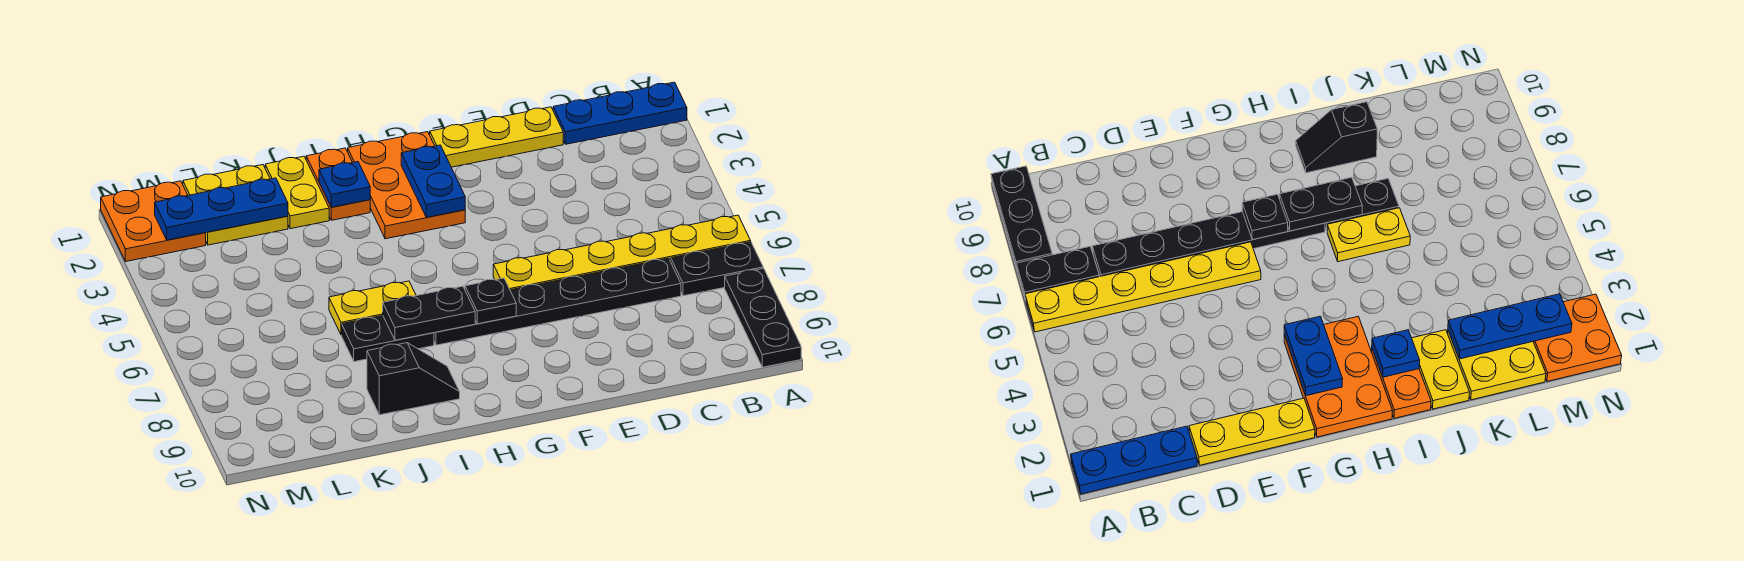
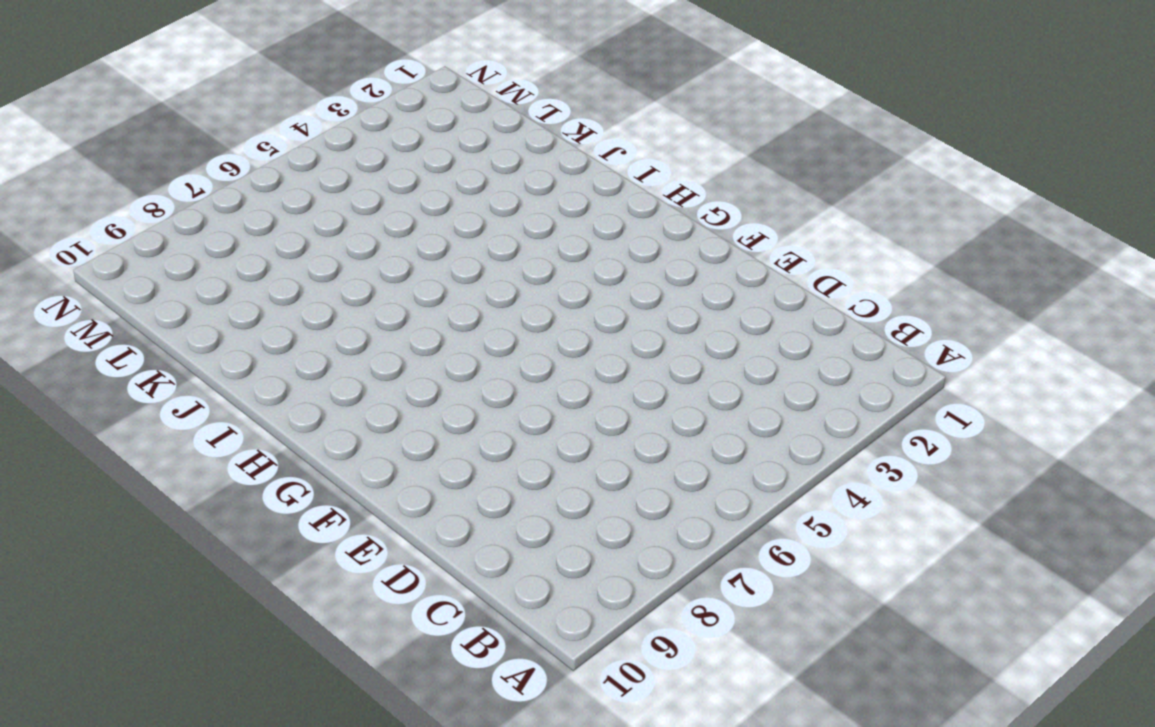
none -> blue plate A1:C1 level 1
none -> yellow plate A6:F6 level 1
none -> black plate A7:B7 level 1

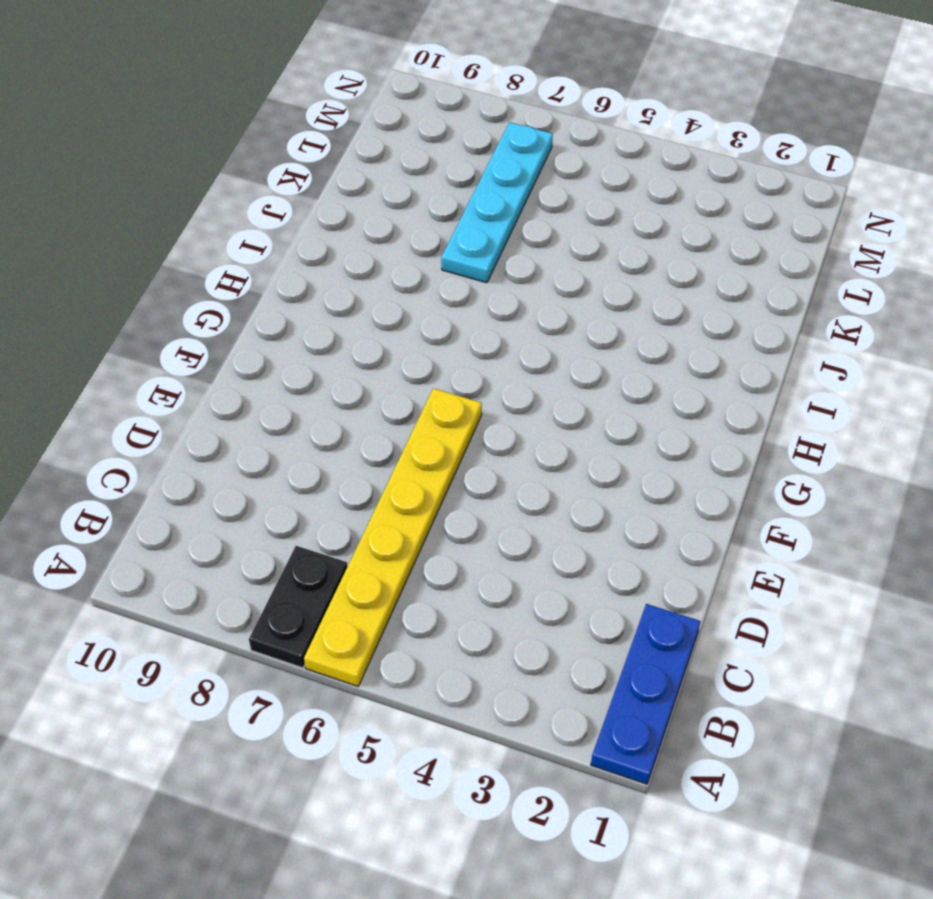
cyan plate J7:M7 level 1 -> black plate I7:J7 level 1
none -> black plate A8:A10 level 1
none -> black plate C7:H7 level 1
none -> yellow plate D1:F1 level 1

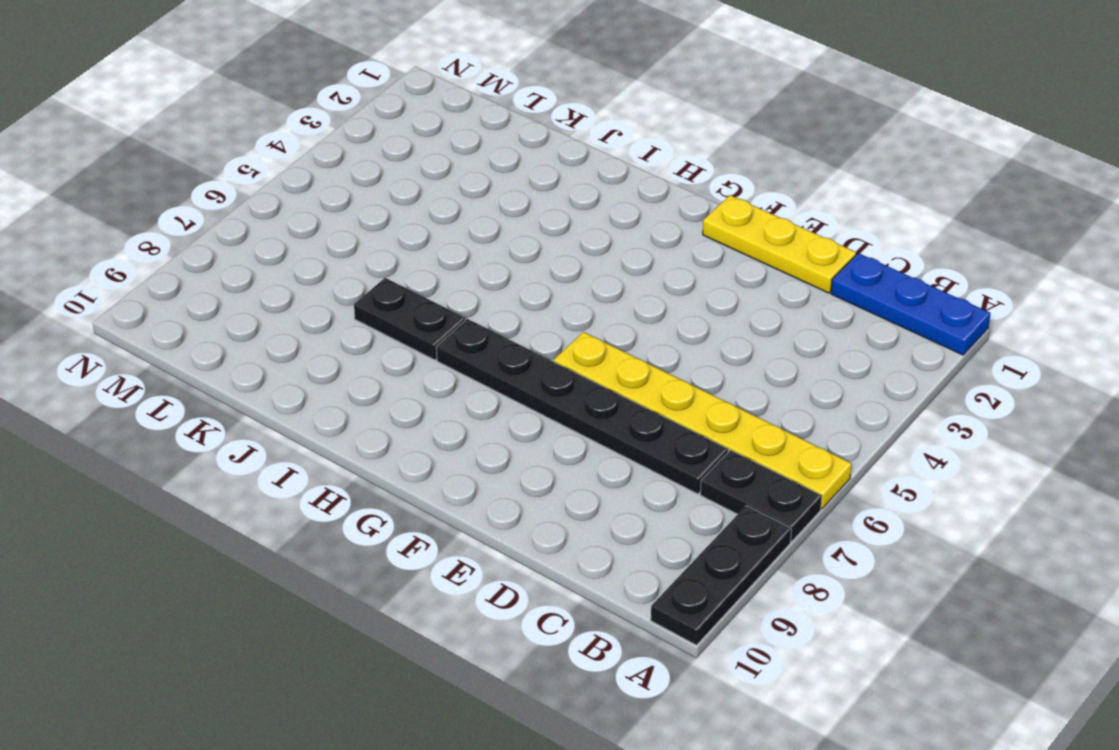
none -> orange plate G1:H3 level 1
none -> orange plate I1:I2 level 1
none -> yellow plate I6:J6 level 1

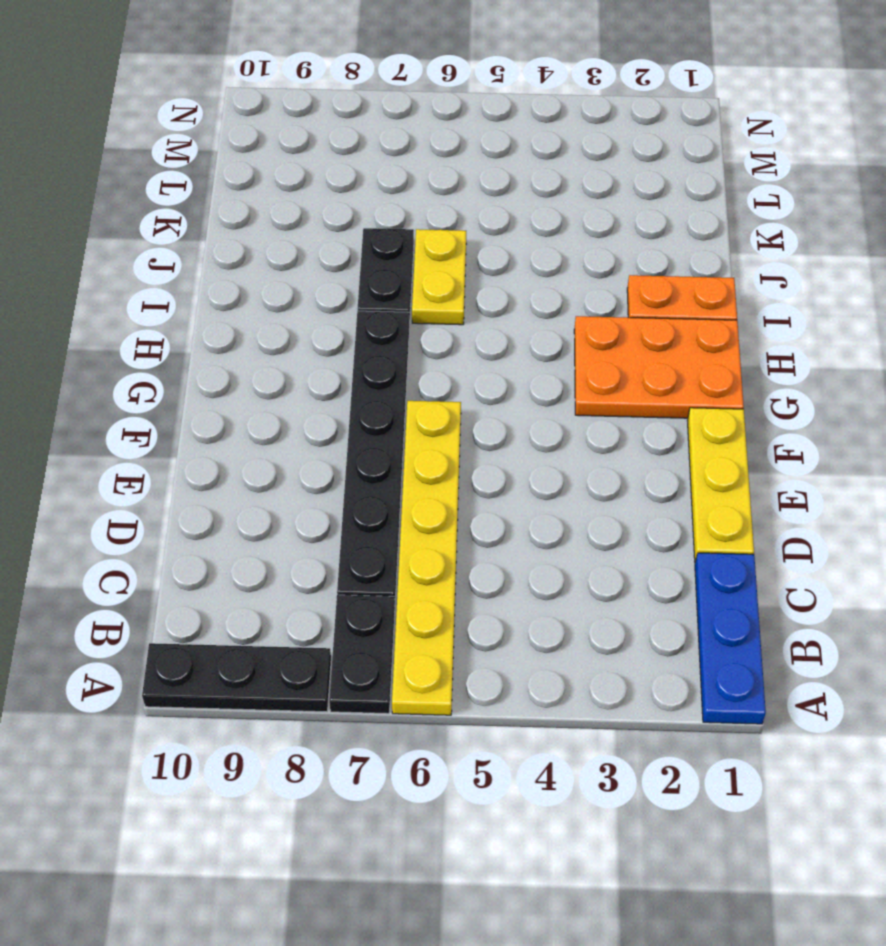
none -> black slope I9:J9 level 1 top J
none -> yellow plate J1:J2 level 1
none -> yellow plate K1:L2 level 1

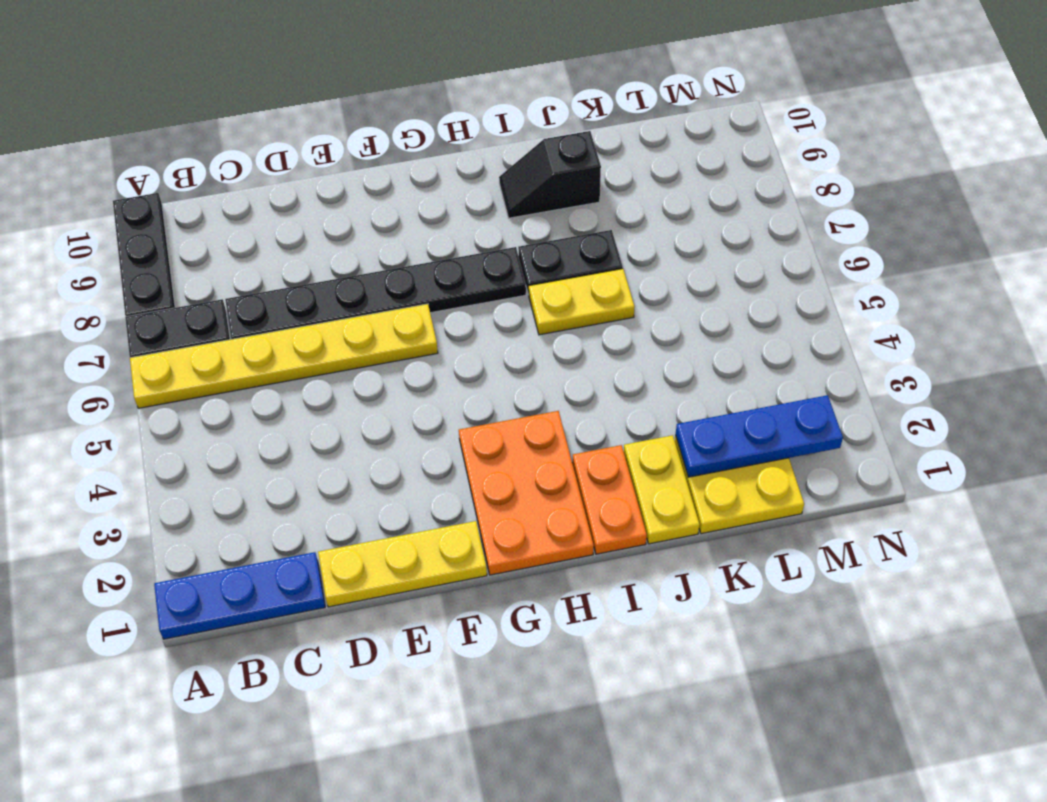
none -> orange plate M1:N2 level 1
none -> blue plate G2:G3 level 2
none -> black plate G7 level 2

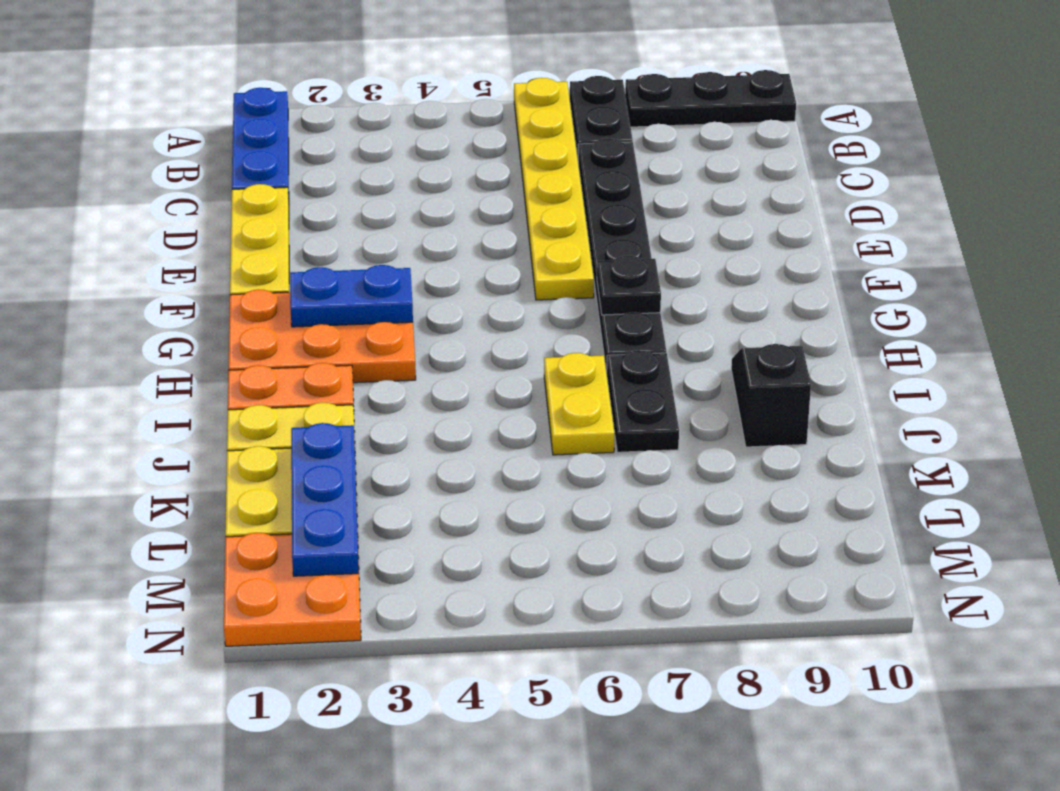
none -> black plate H7:I7 level 2
none -> blue plate I2 level 2

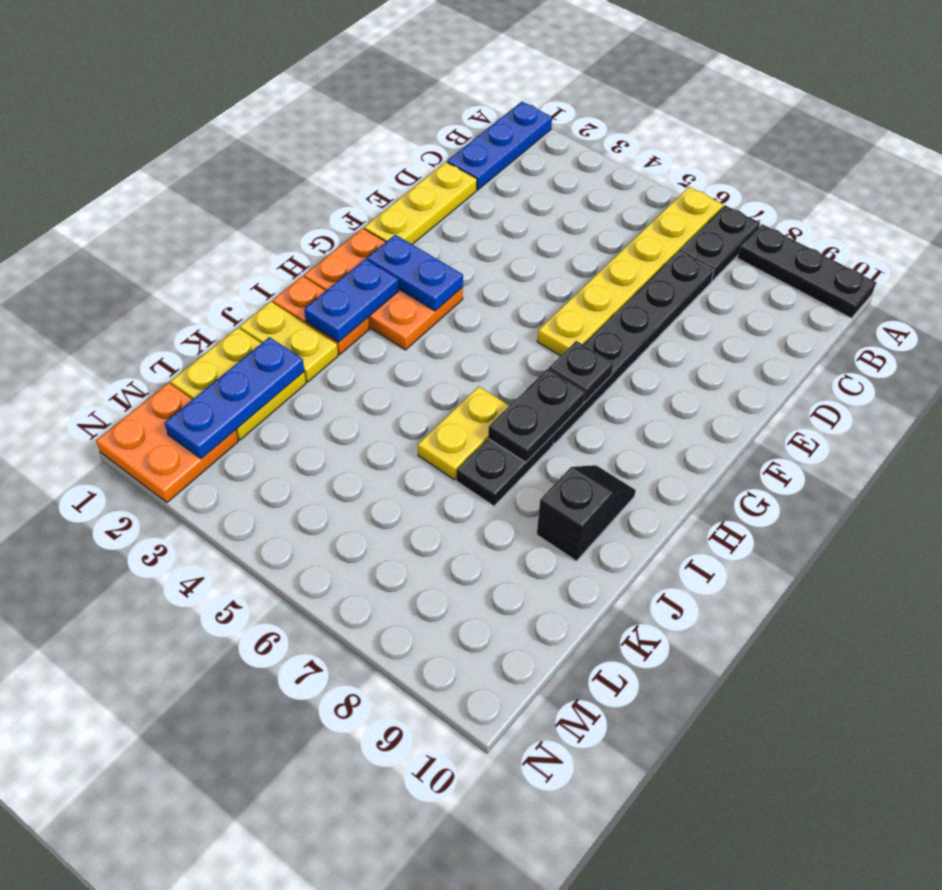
blue plate H2:I2 level 2 -> blue plate I2 level 2

